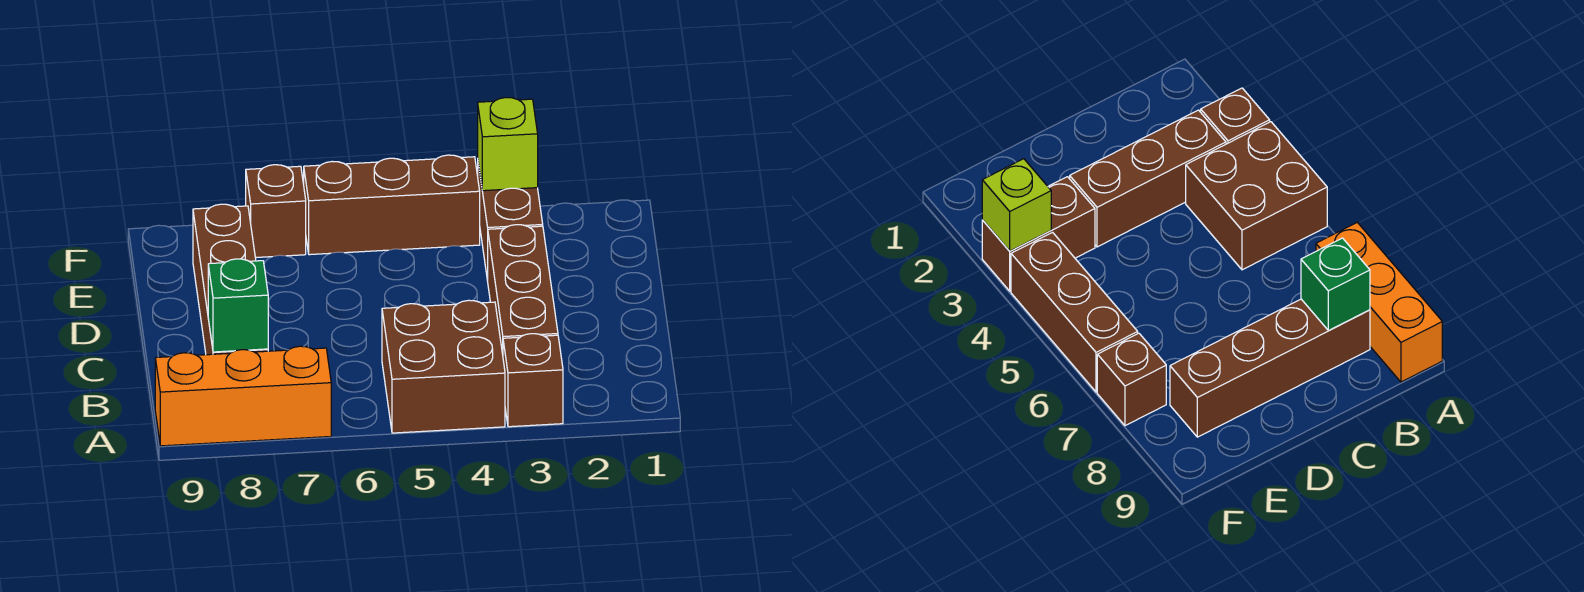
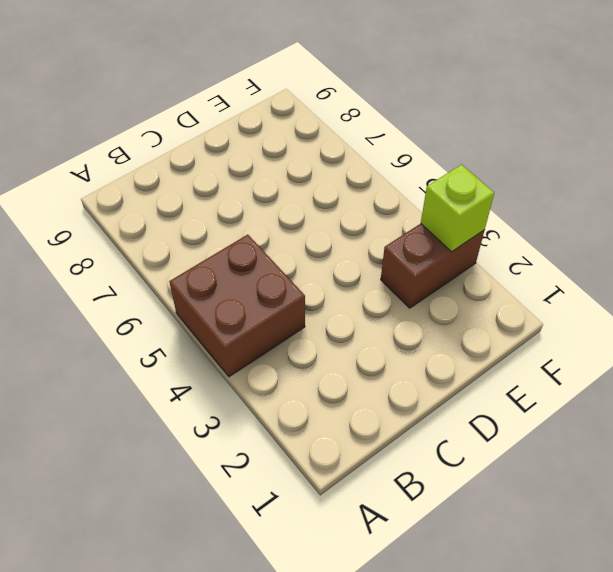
none -> brown brick A3 level 1
none -> orange brick A7:A9 level 1

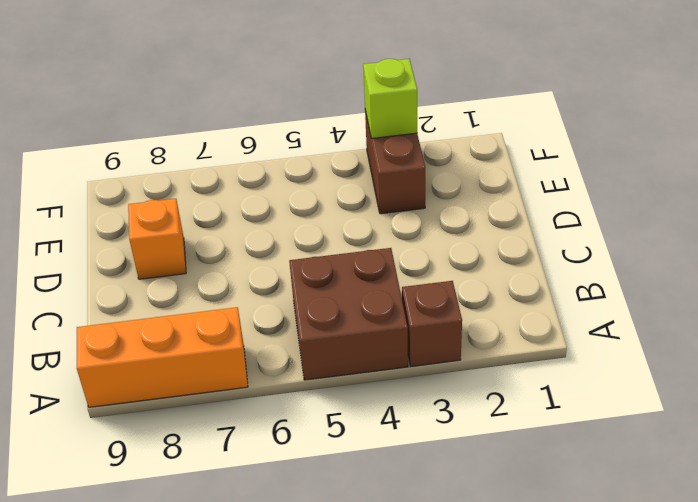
orange brick D8 level 1 -> brown brick B8:E8 level 1
none -> brown brick B3:D3 level 1
none -> brown brick F4:F6 level 1

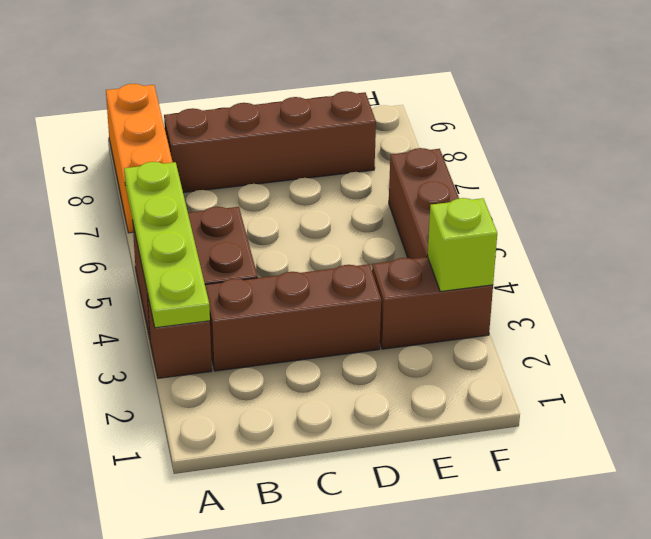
lime plate A3:A6 level 2 -> none
none -> brown brick F7 level 1
none -> green brick B8 level 2

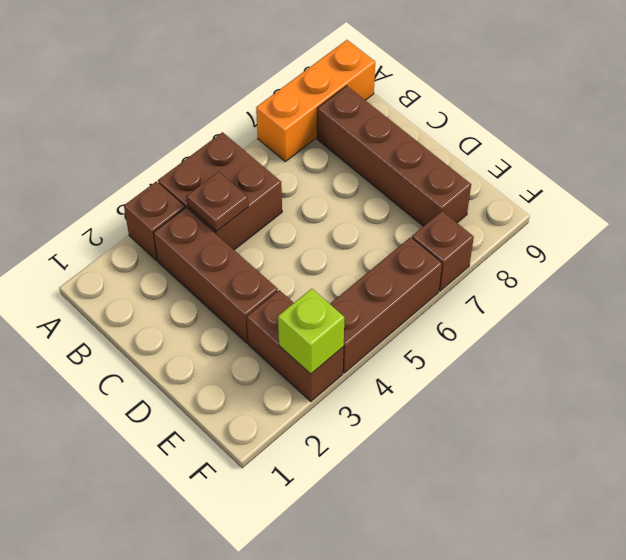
brown plate B4 level 2 -> none
none -> green brick B8 level 2

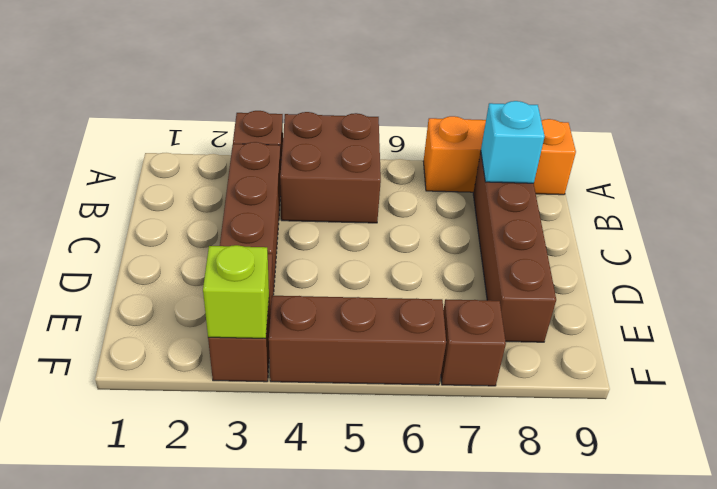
cyan brick B8 level 2 -> green brick B8 level 2

